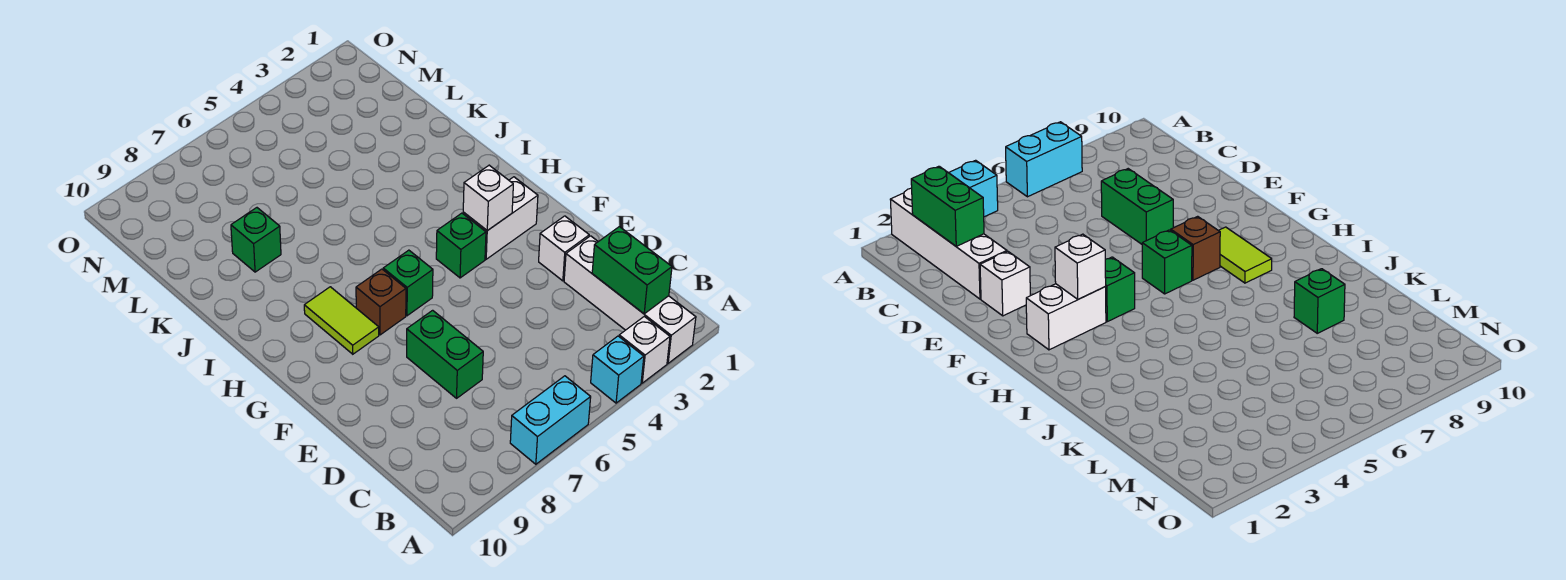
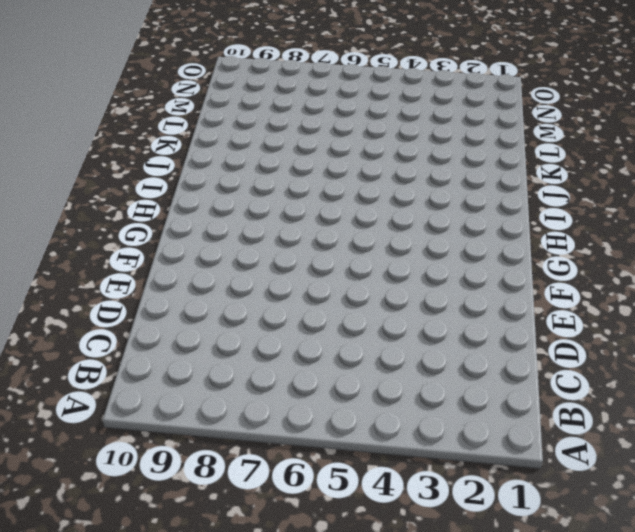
none -> white brick A2:D2 level 1
none -> white brick A3 level 1
none -> cyan brick A4 level 1

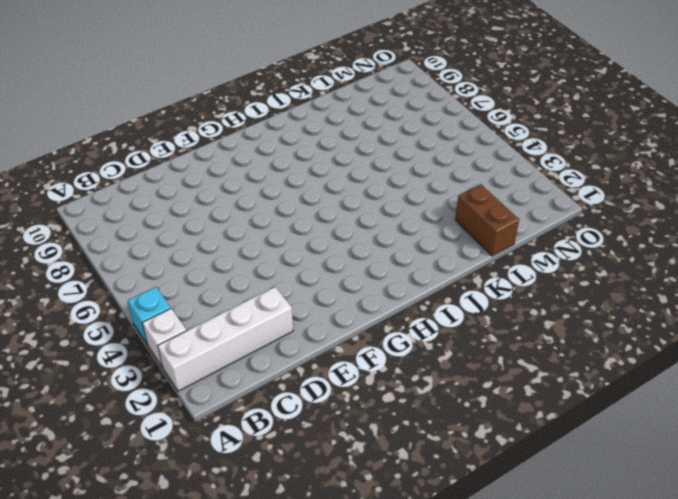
brown brick L1:L2 level 1 -> none
none -> cyan brick A6:A7 level 1
none -> green brick D7:E7 level 1
none -> white brick E2 level 1

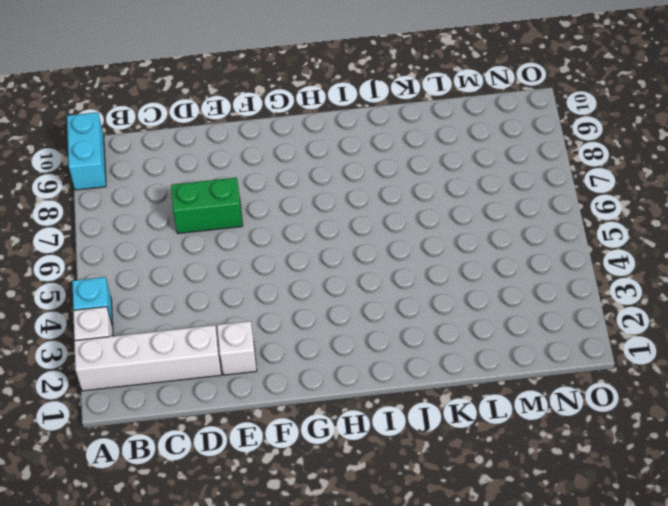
cyan brick A9:A10 level 1 -> cyan brick A6:A7 level 1
none -> white brick G2:G3 level 1
none -> green brick G4 level 1
none -> green brick G6 level 1

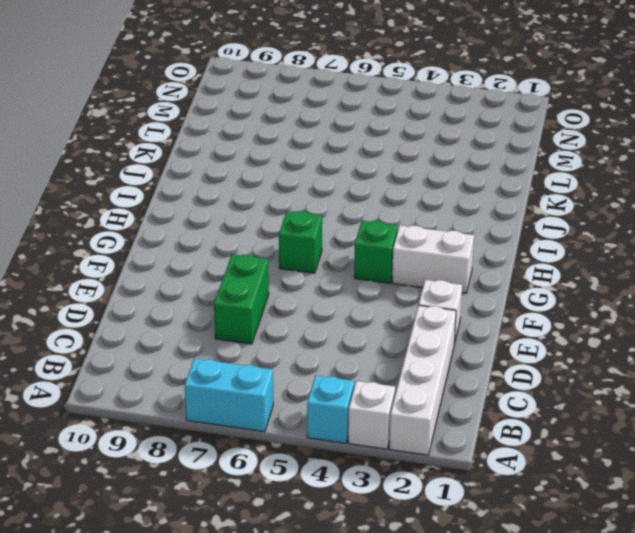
none -> brown brick G7 level 1
none -> lime tile G8:H8 level 1
none -> green brick K8 level 1

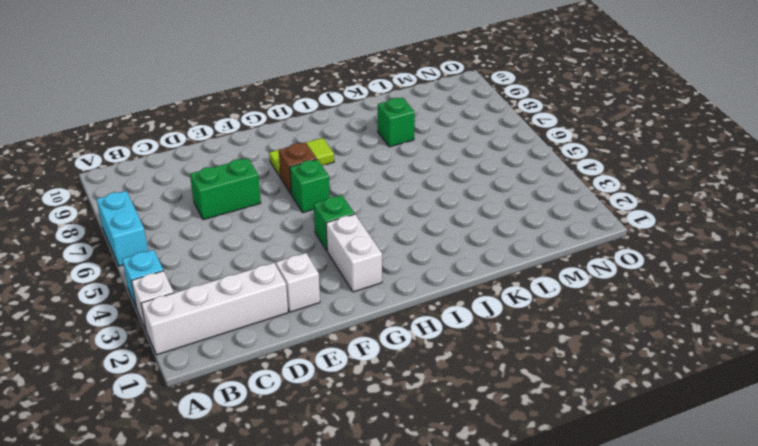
none -> green brick B2:C2 level 2
none -> white brick G3 level 2

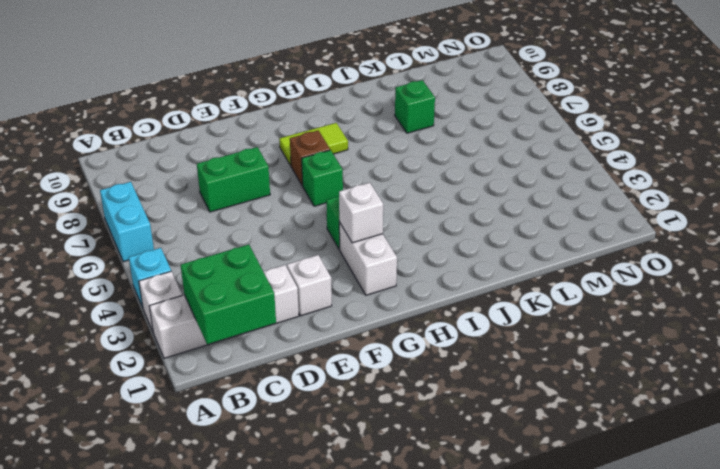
green brick B1:C2 level 2 -> green brick B2:C2 level 2

